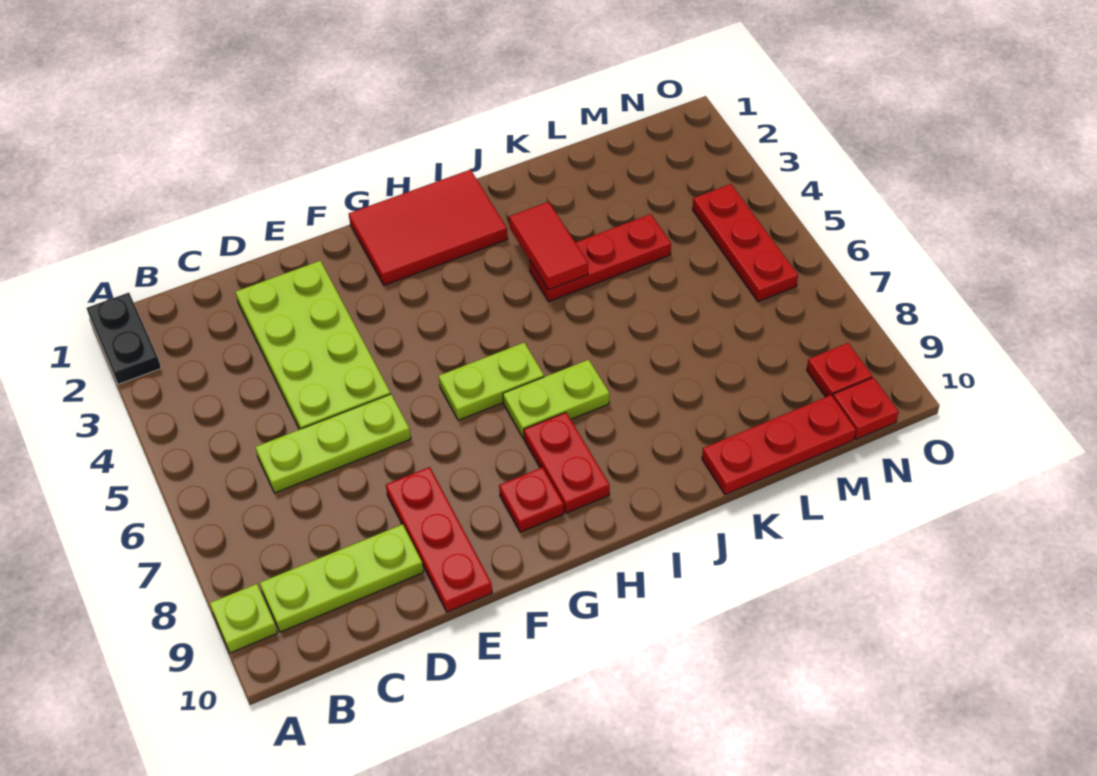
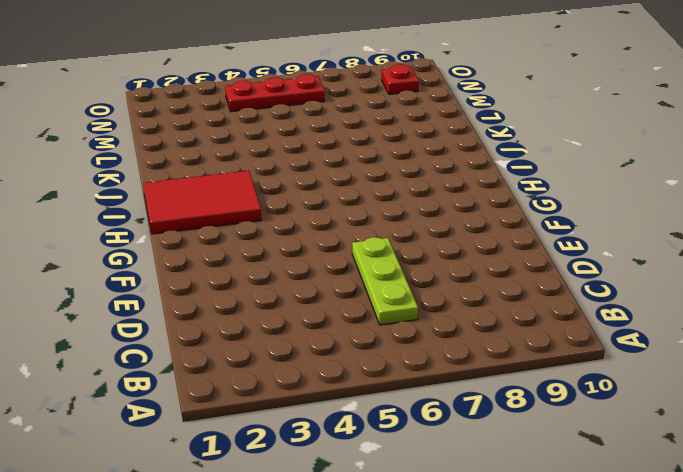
red tile H1:I3 level 1 -> red tile G1:I2 level 1
none -> black plate A1:A2 level 1
none -> lime plate A9 level 1
none -> lime plate B9:D9 level 1

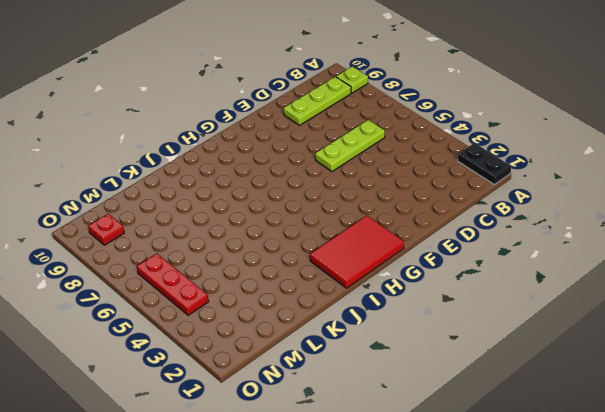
none -> lime plate D2:E5 level 1
none -> red plate E8:E10 level 1
none -> lime plate G6:H6 level 1

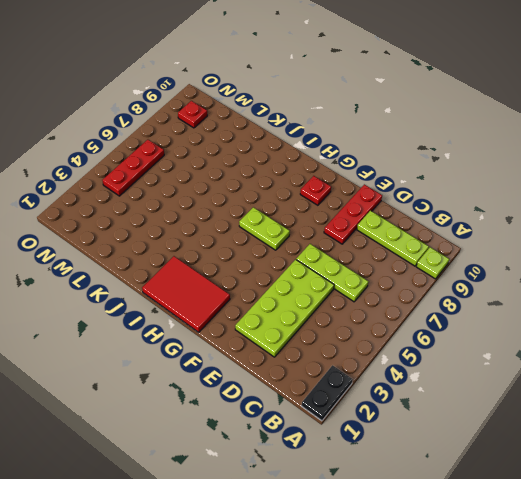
none -> lime plate H7:I7 level 1
none -> red plate H8:H9 level 1
none -> red plate J4:L4 level 1

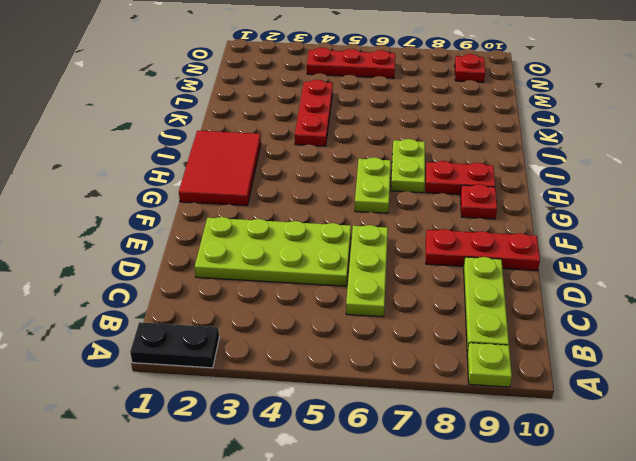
none -> red plate K10:M10 level 1
none -> red plate N10 level 1
none -> red tile J3:J4 level 2

